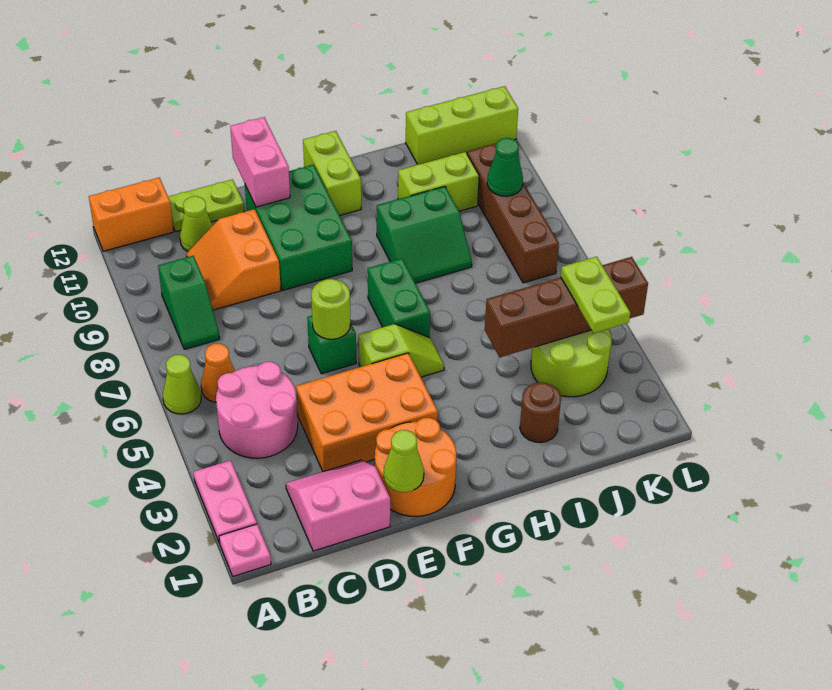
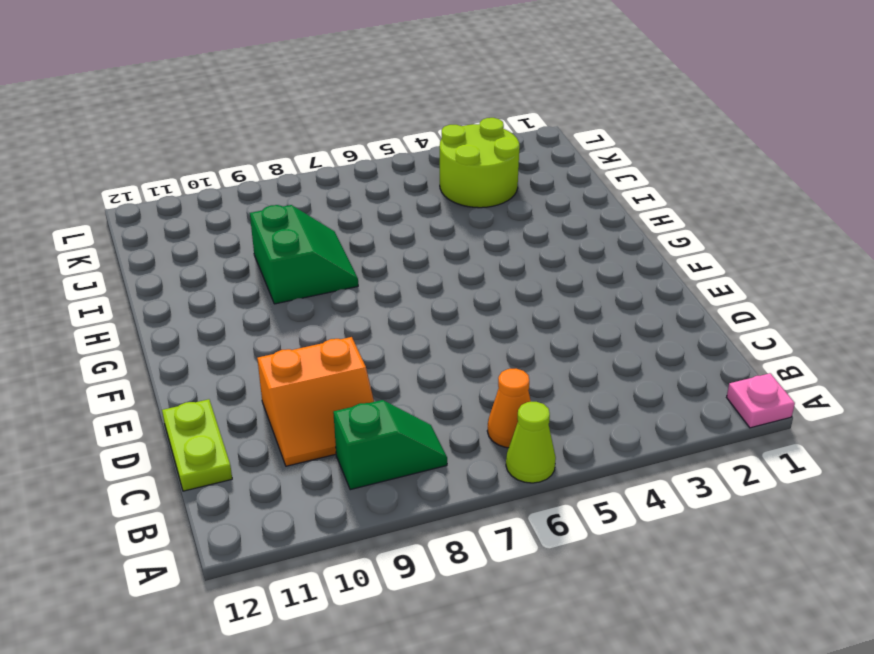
none -> pink plate A2:A3 level 1
none -> orange brick A12:B12 level 1
none -> pink round brick B4:C5 level 1
none -> pink slope C1:D2 level 1 top 1

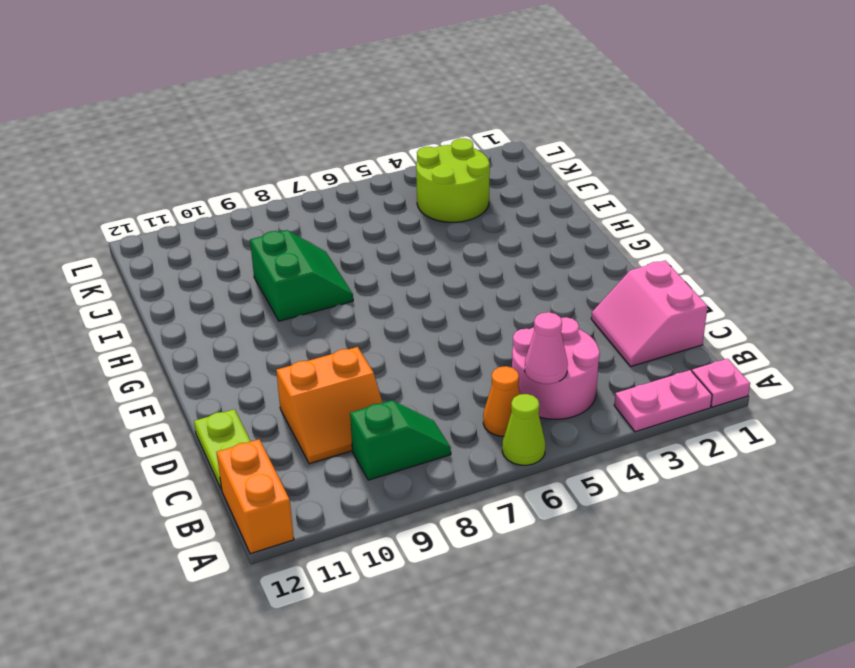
pink cone B5 level 2 -> none
none -> lime cone C11 level 1
none -> orange brick D3:F4 level 1
none -> orange round brick E1:F2 level 1
none -> green brick E6 level 1

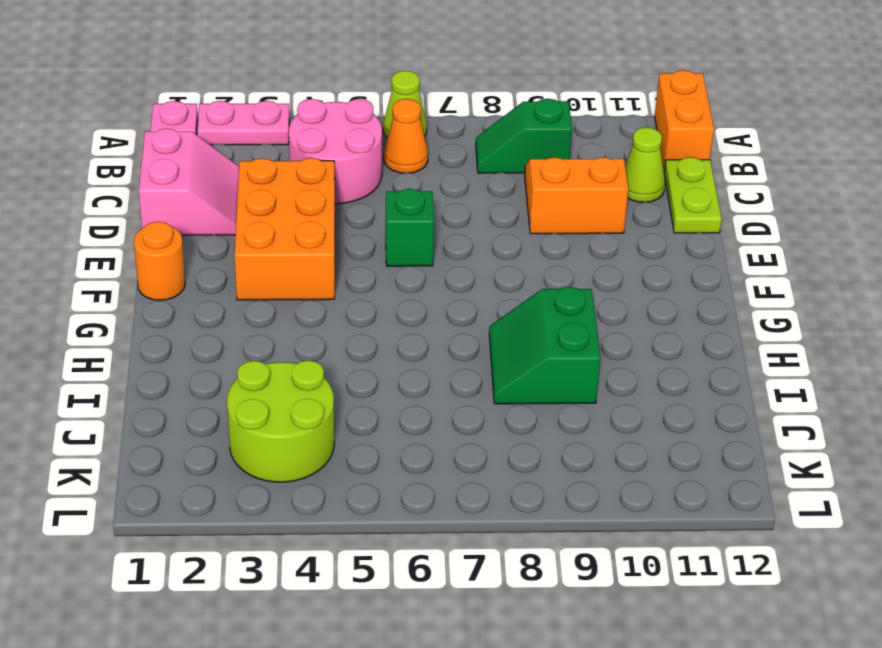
orange round brick F1 level 1 -> orange round brick E1:F2 level 1
none -> green brick E9:F11 level 1
none -> lime slope F5:G5 level 1 top F
none -> green brick G6:G7 level 1
none -> lime brick G11:G12 level 1

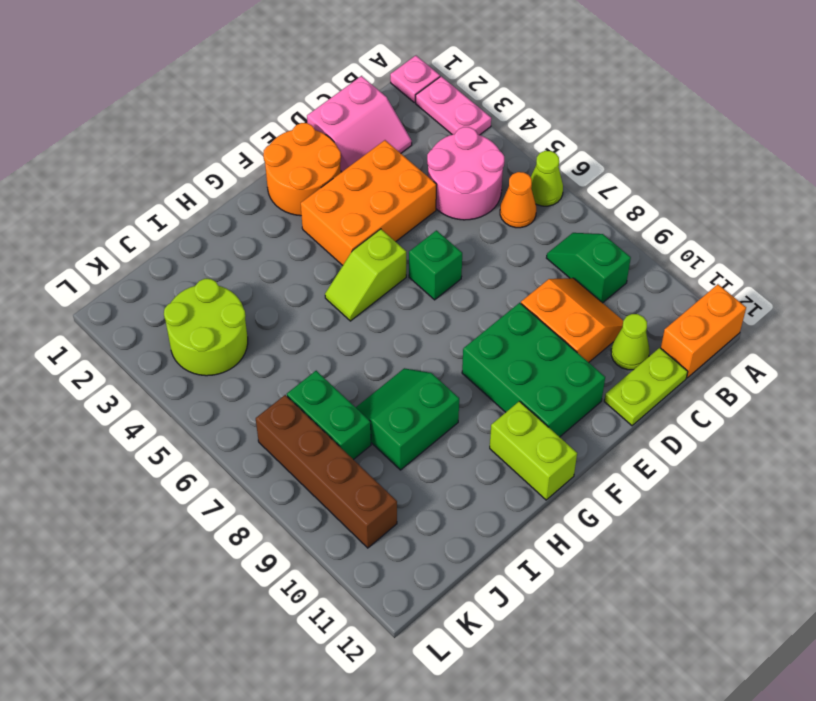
green brick J7:J8 level 1 -> green brick G6:G7 level 1
none -> brown round brick I2 level 1
none -> lime brick I10:J10 level 1
none -> lime brick J12:L12 level 1
none -> lime cone E1 level 2

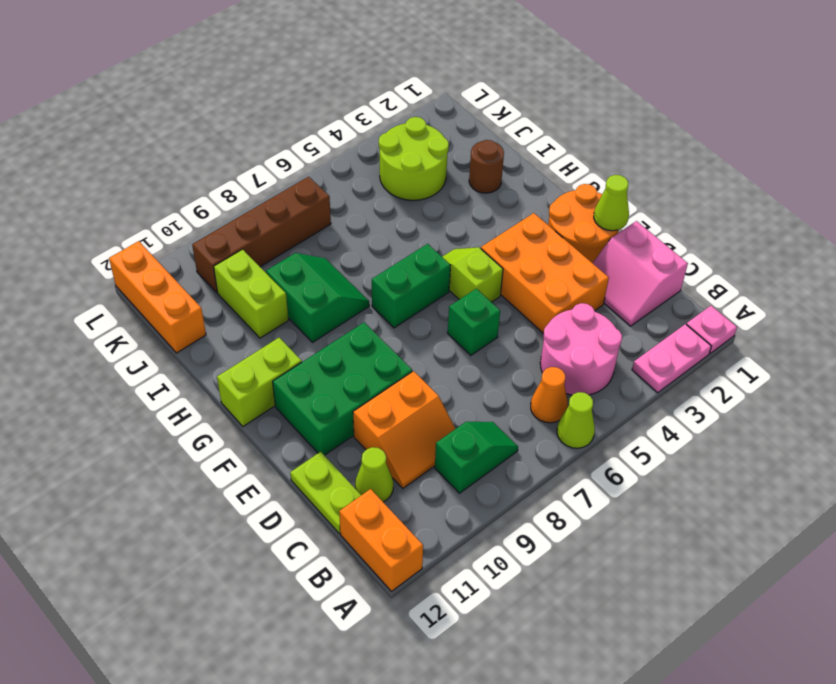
orange brick J12:L12 level 1 -> lime brick J12:L12 level 1
none -> lime round brick E6 level 2
none -> pink brick E11:E12 level 2
none -> brown brick I4:L4 level 2
none -> green cone K9 level 2

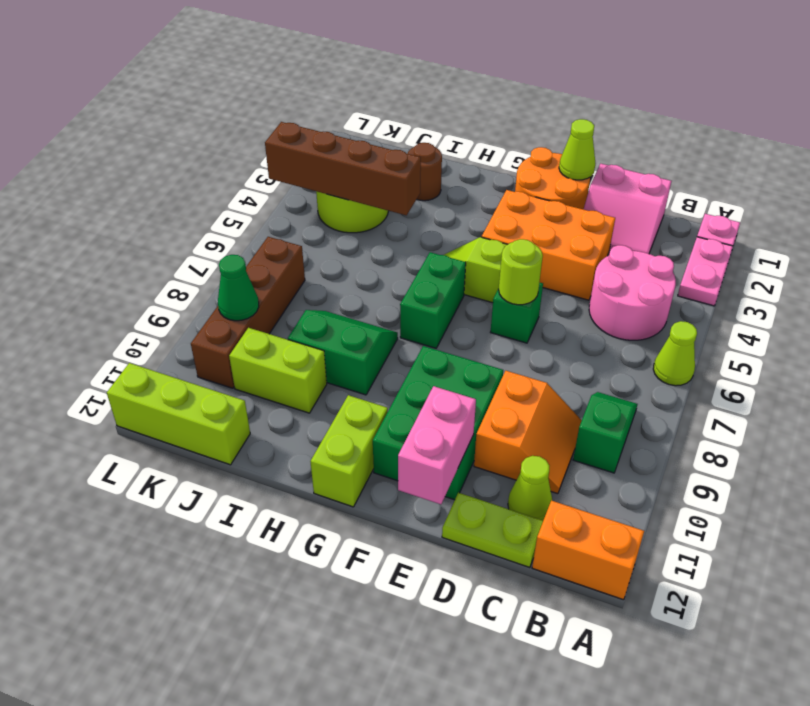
none -> orange cone B6 level 1
none -> lime plate K3:K4 level 3

